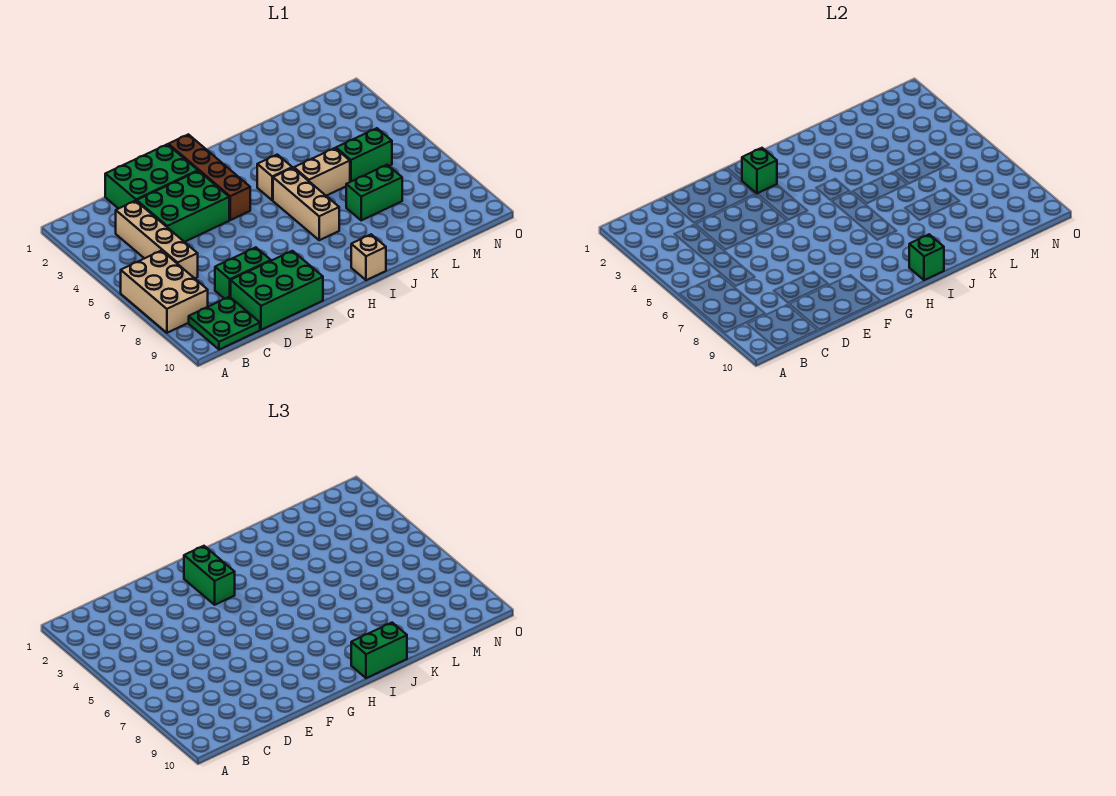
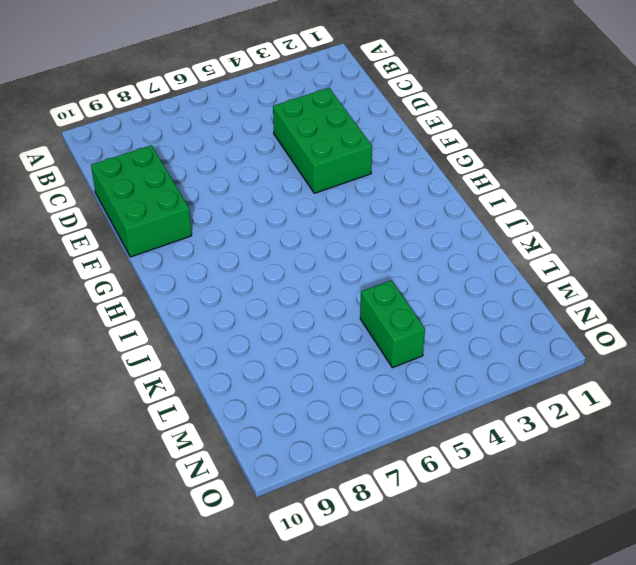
none -> tan brick A6:B8 level 1
none -> green plate B9:C10 level 1
none -> tan brick C3:C6 level 1

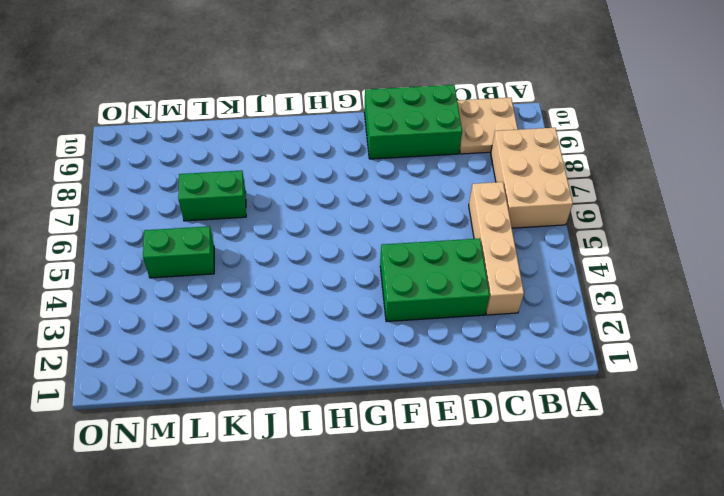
tan plate B9:C10 level 1 -> green plate B9:C10 level 1
none -> green brick D1:F2 level 1
none -> green brick D8:E8 level 1
none -> brown brick G1:G4 level 1

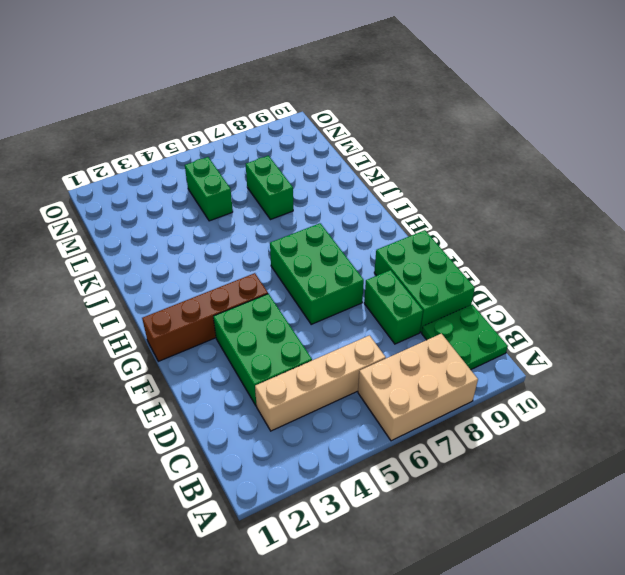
green brick F6:H7 level 1 -> green brick D1:F2 level 1
none -> tan brick I4 level 1
none -> tan brick I5:I7 level 1
none -> tan brick I10 level 1

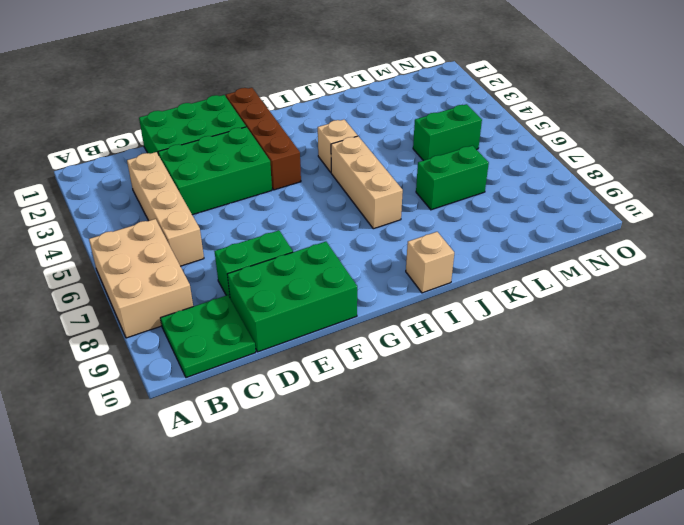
none -> tan brick J5:K5 level 1
none -> green brick G2 level 2
none -> green brick I10 level 2

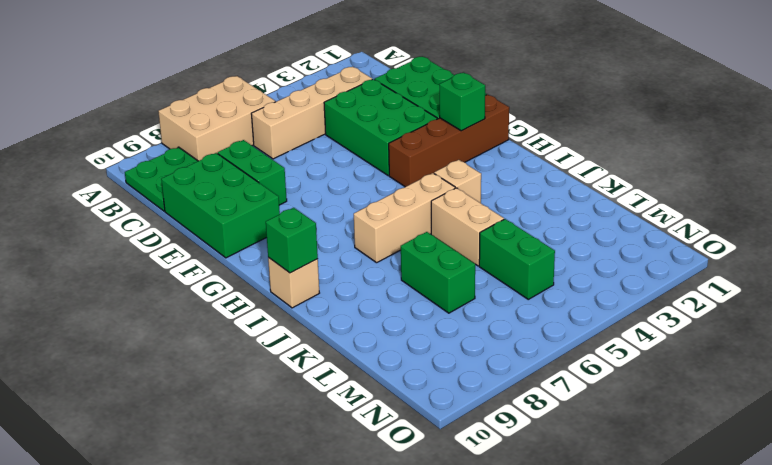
none -> green brick G2:G3 level 3
none -> green brick I10:J10 level 3

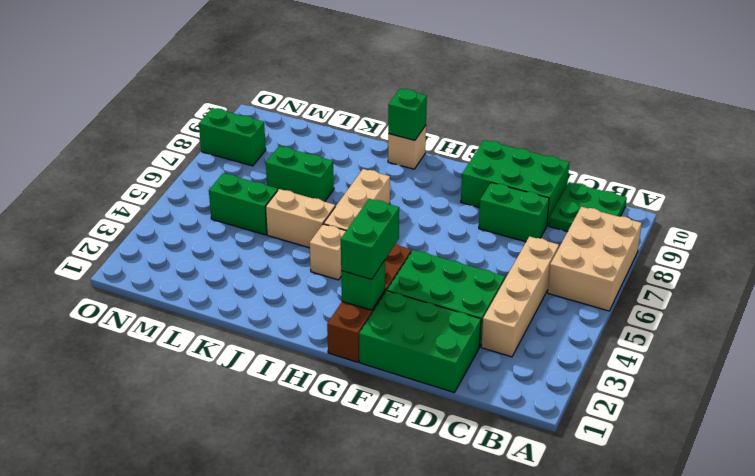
green brick N8:O8 level 1 -> green brick I10:J10 level 3

